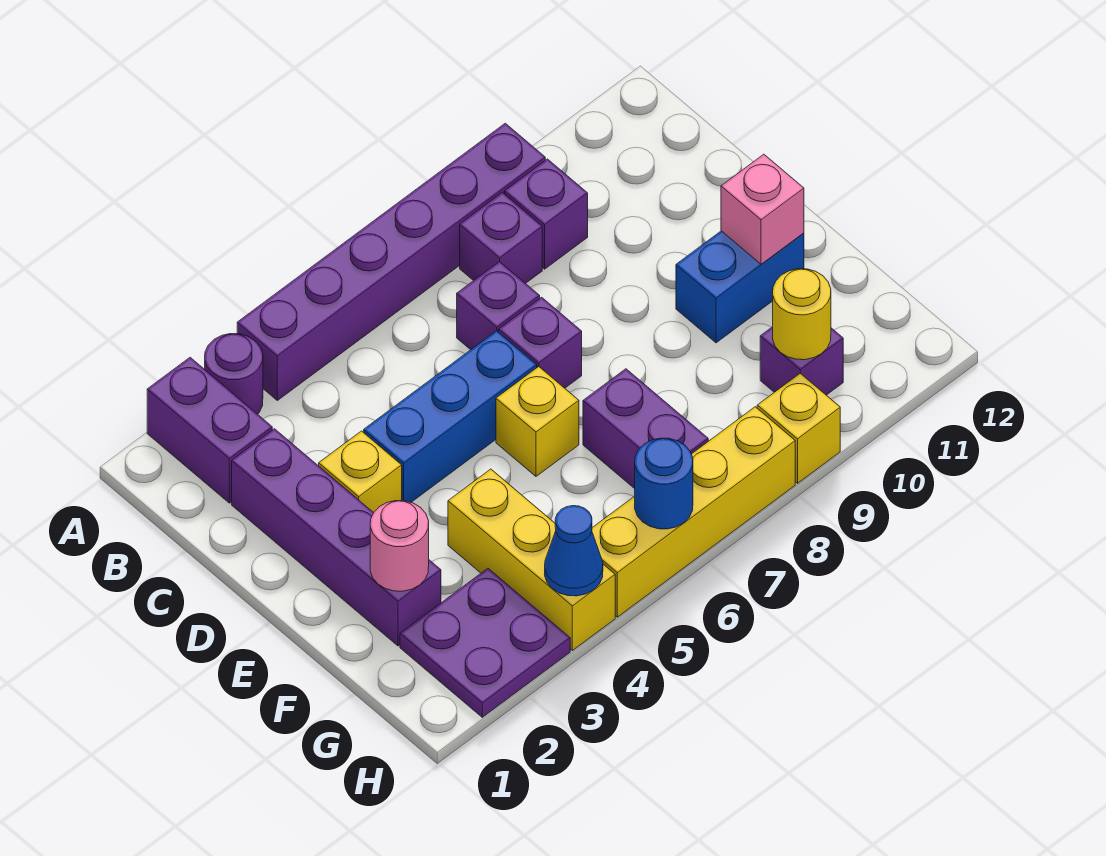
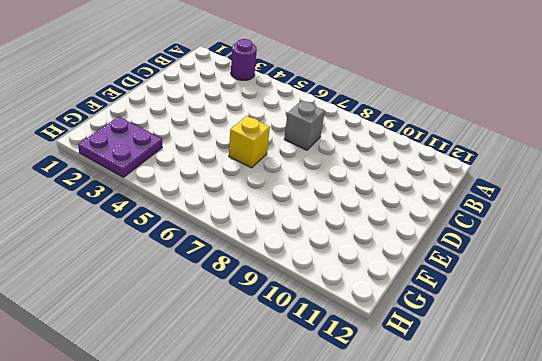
grey brick C7 level 1 -> purple brick C7 level 1
none -> purple brick A2:B2 level 1
none -> purple brick A4:A9 level 1
none -> purple brick B8 level 1

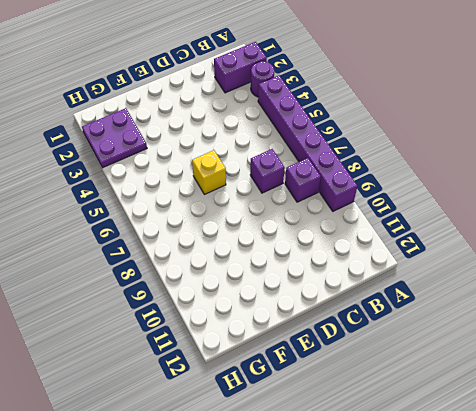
none -> purple brick B9 level 1
none -> purple brick C2:F2 level 1
none -> yellow brick D3 level 1

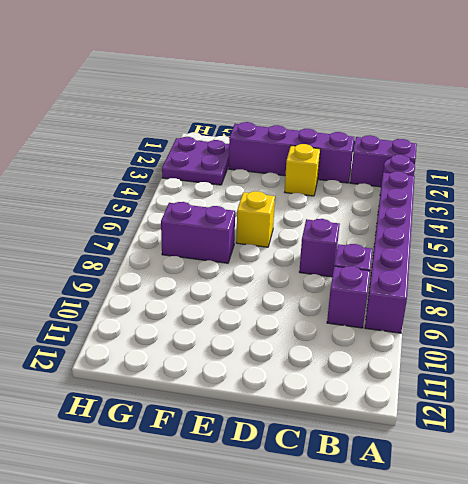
none -> blue brick D4:D6 level 1
none -> purple brick D7 level 1
none -> blue brick E10:E11 level 1

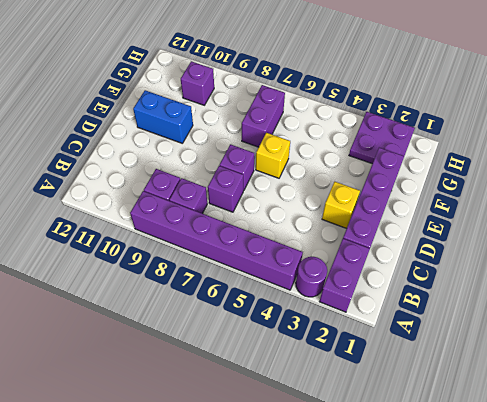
none -> blue brick D4:D6 level 1
none -> yellow brick F4:H4 level 1
none -> yellow brick H5:H8 level 1

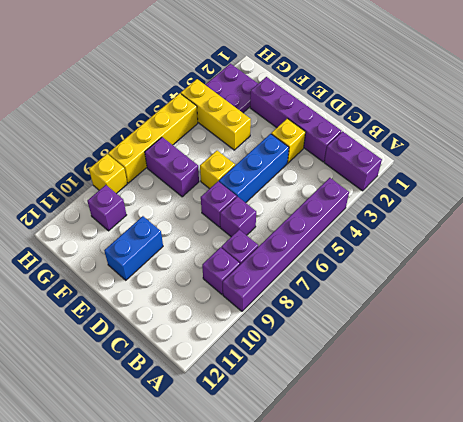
none -> purple round brick A3 level 1
none -> pink brick E11 level 2
none -> pink round brick F2 level 2

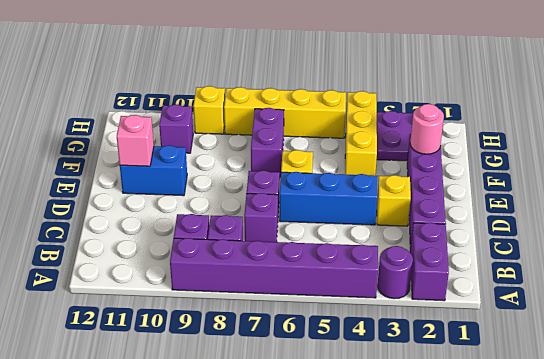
none -> yellow round brick G10 level 2
none -> blue cone H4 level 2
none -> blue round brick H6 level 2

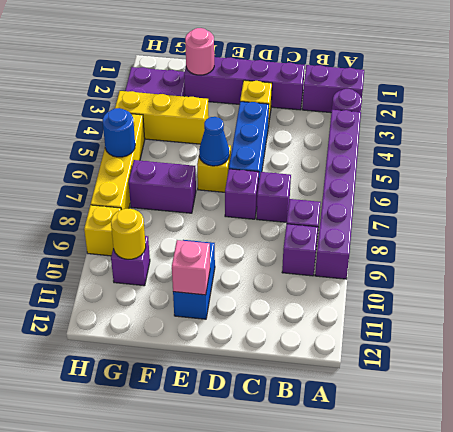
blue cone E6 level 2 -> blue cone H4 level 2

